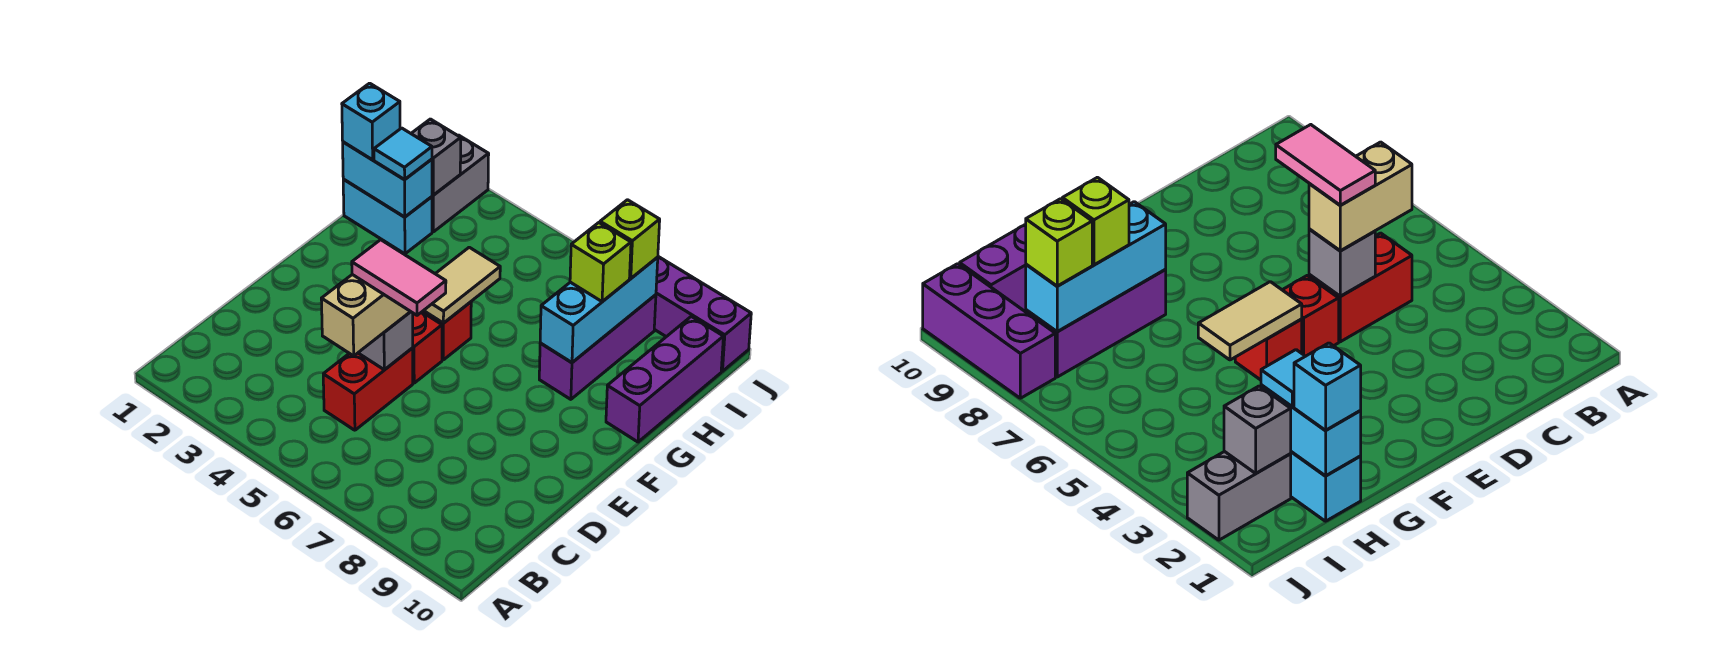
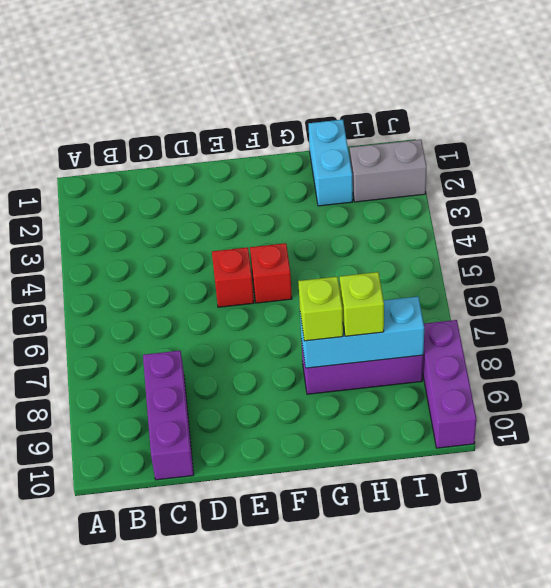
purple brick C8:C10 level 1 -> purple brick G10:I10 level 1
lime brick G8 level 3 -> lime brick I8 level 3
none -> red brick C5:D5 level 1
none -> grey brick D5 level 2
none -> tan tile F5:G5 level 2

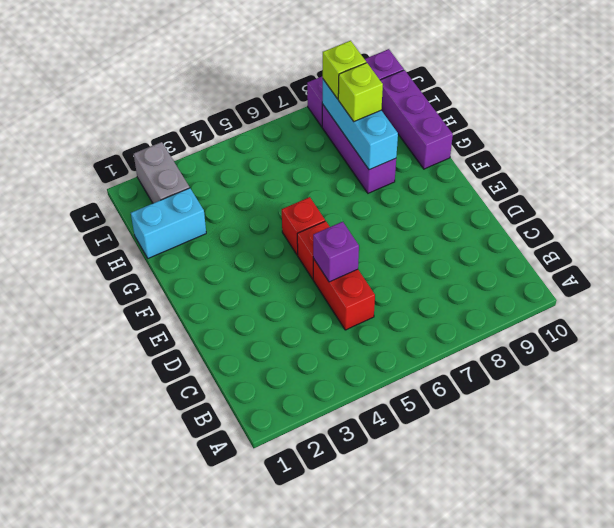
purple brick D5 level 2 -> grey brick D5 level 2
none -> tan tile F5:G5 level 2
none -> cyan brick H1:H2 level 2
none -> grey brick I2 level 2

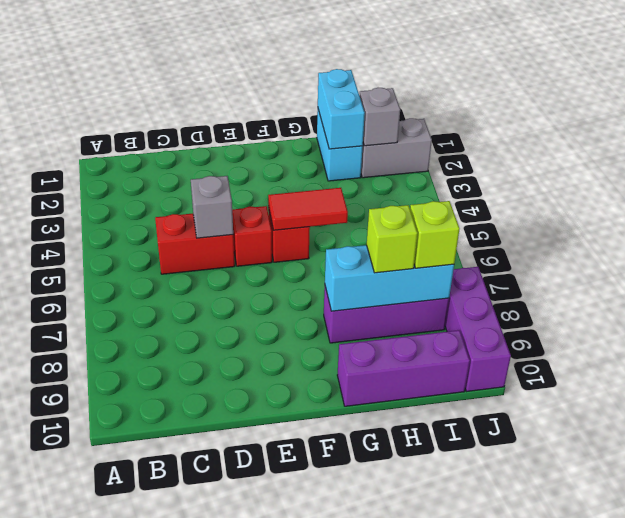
red tile F5:G5 level 2 -> tan tile F5:G5 level 2
none -> tan brick C5:D5 level 3
none -> cyan brick H1 level 3
none -> cyan tile H2 level 3

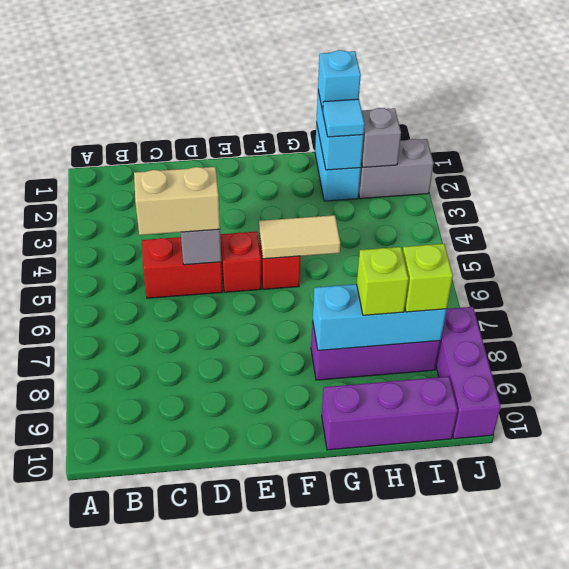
none -> pink tile D5:D6 level 4

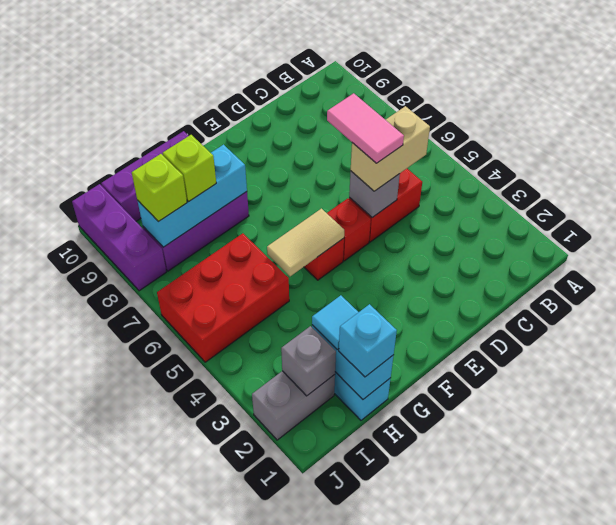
red brick H5:J6 level 1 -> none

